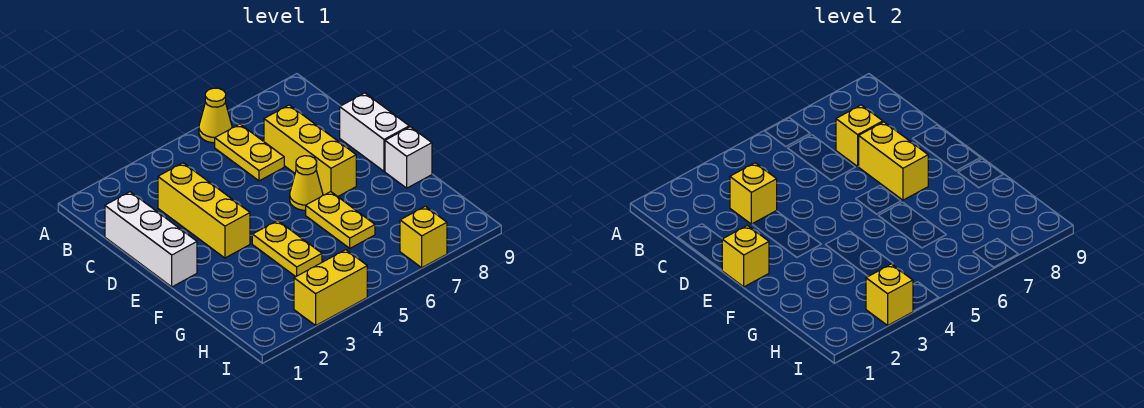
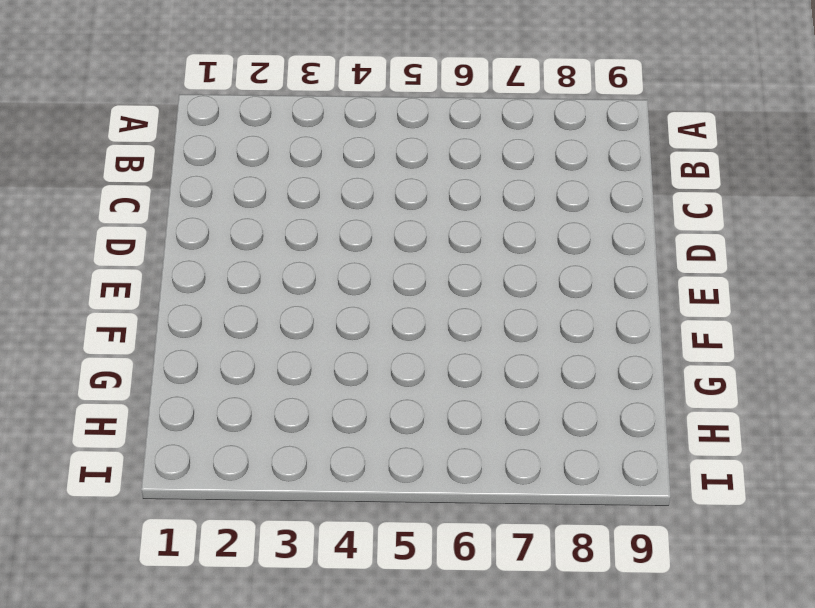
none -> yellow cone A6 level 1
none -> yellow plate B6:C6 level 1
none -> white brick C1:E1 level 1

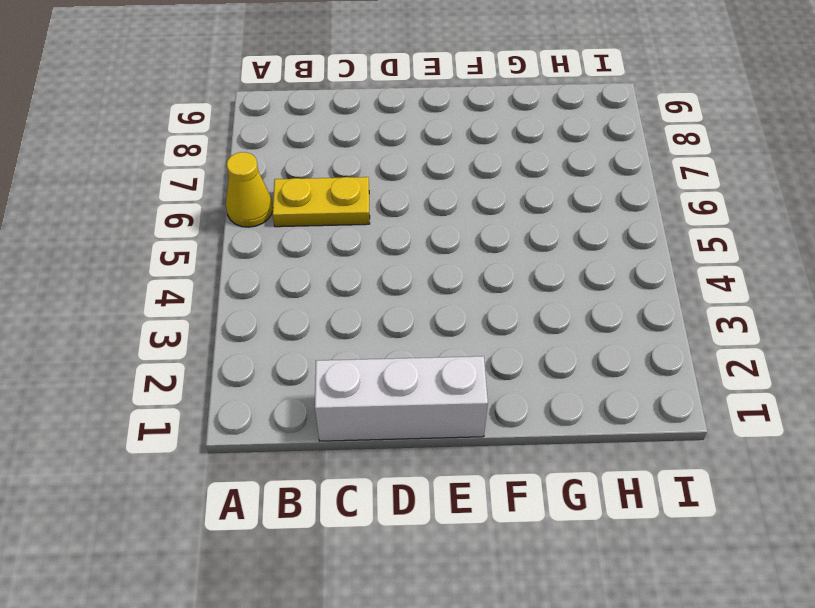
none -> yellow brick C3:E3 level 1
none -> yellow brick C7:E7 level 1
none -> white brick D9:E9 level 1

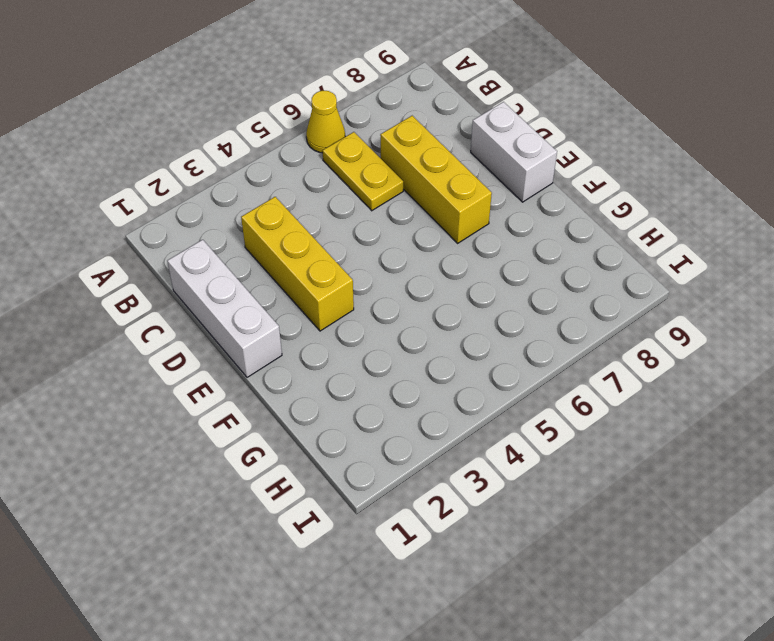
none -> yellow cone E6 level 1
none -> yellow plate F4:G4 level 1
none -> yellow plate F6:G6 level 1

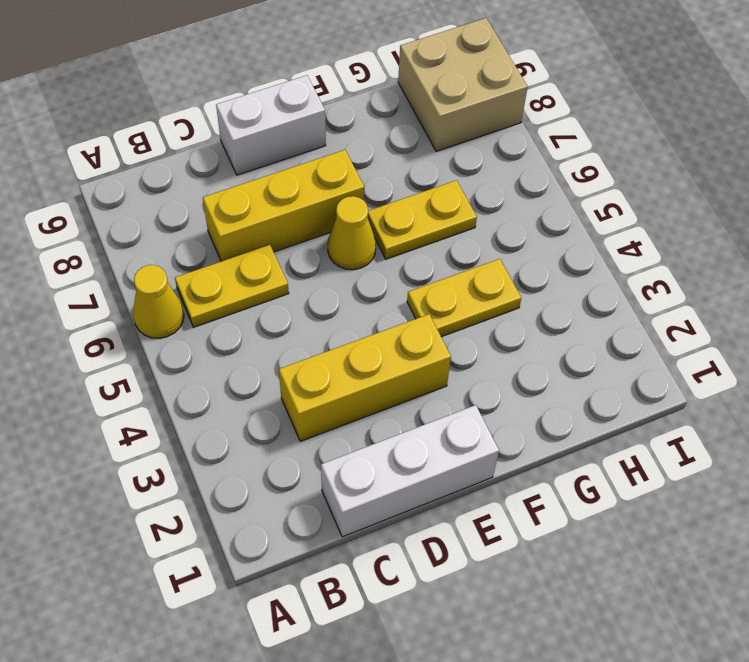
tan brick H8:I9 level 1 -> none
none -> white brick F9 level 1
none -> yellow brick I3:I4 level 1
none -> yellow brick I7 level 1

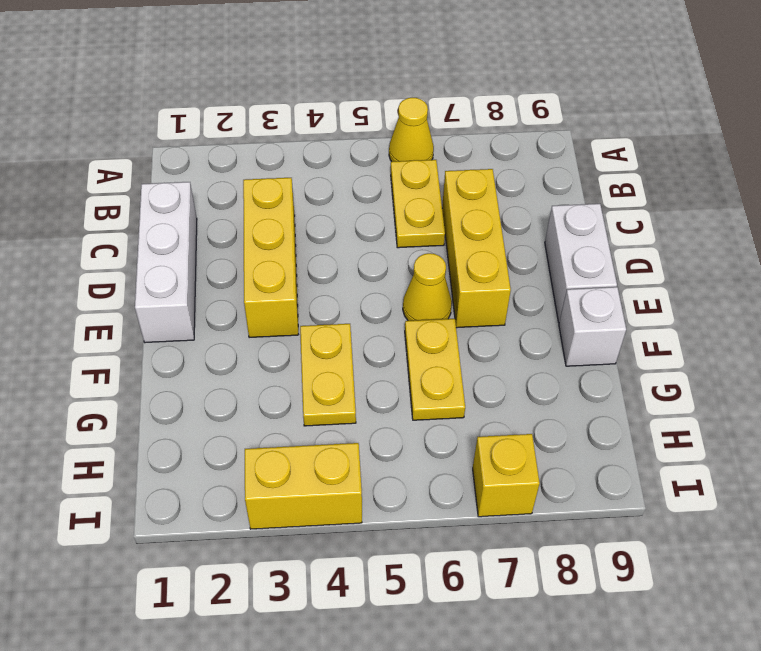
none -> yellow brick C3 level 2
none -> yellow brick C7 level 2
none -> yellow brick D7:E7 level 2

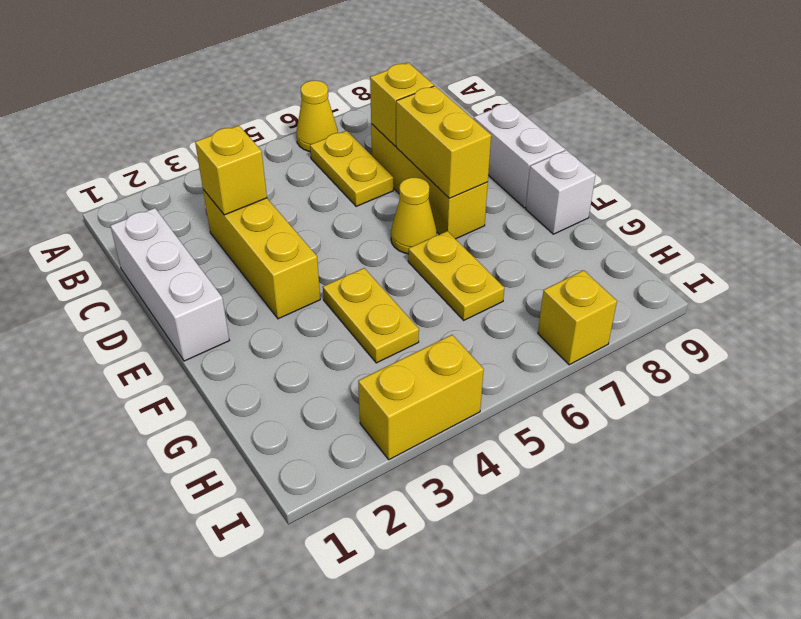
none -> yellow brick E1 level 2
none -> yellow brick I3 level 2

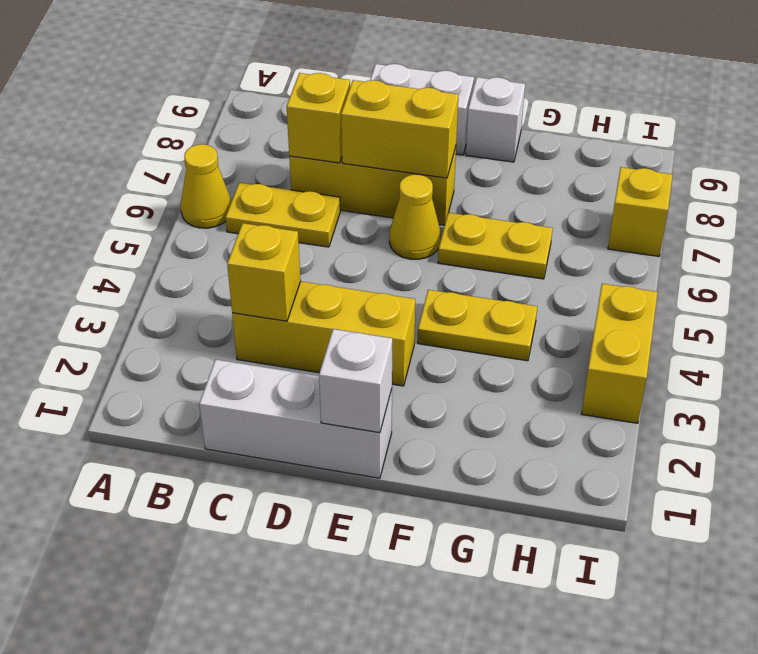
white brick E1 level 2 -> yellow brick E1 level 2
none -> yellow brick I3 level 2

